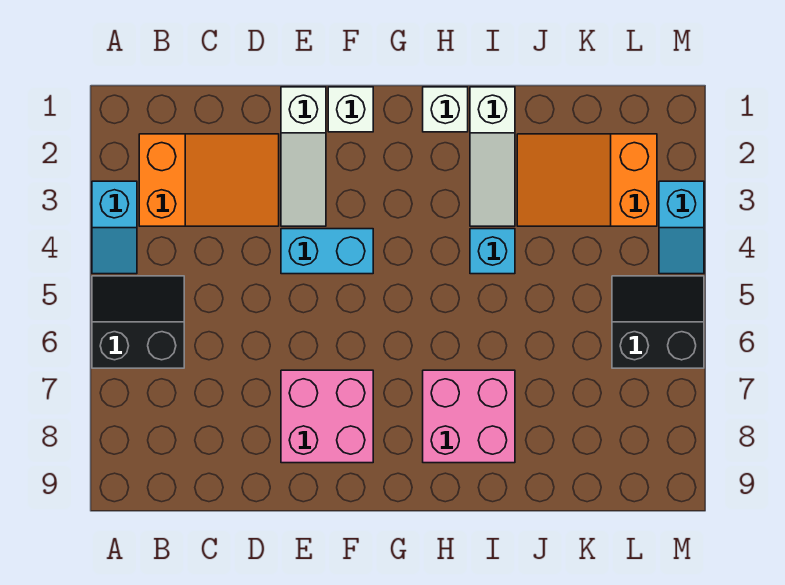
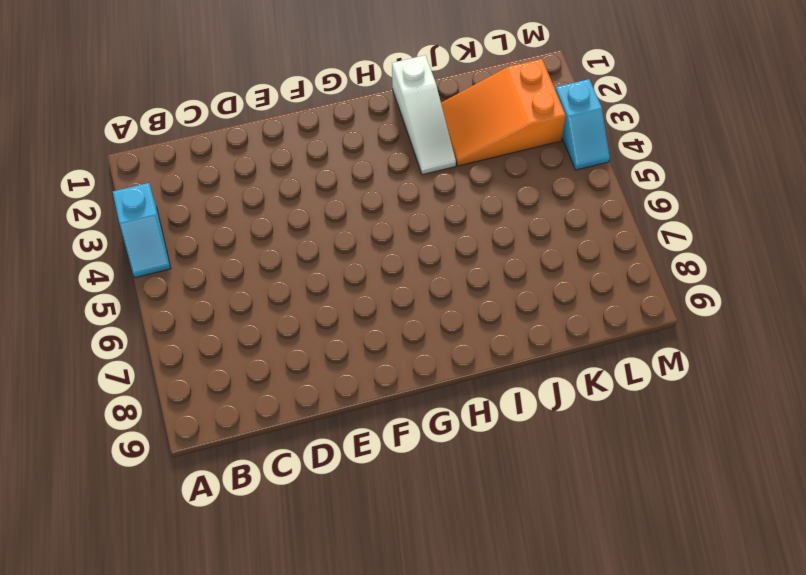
none -> black slope A5:B6 level 1 top 6
none -> orange slope B2:D3 level 1 top B
none -> white slope E1:E3 level 1 top 1

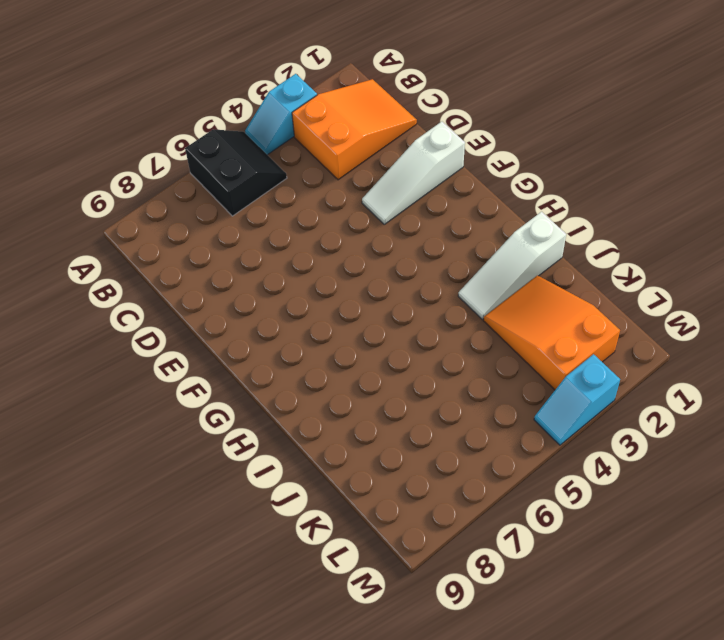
orange slope B1:C3 level 1 top 3 -> orange slope B2:D3 level 1 top B
none -> cyan brick E4:F4 level 1
none -> pink brick E7:F8 level 1
none -> white brick F1 level 1

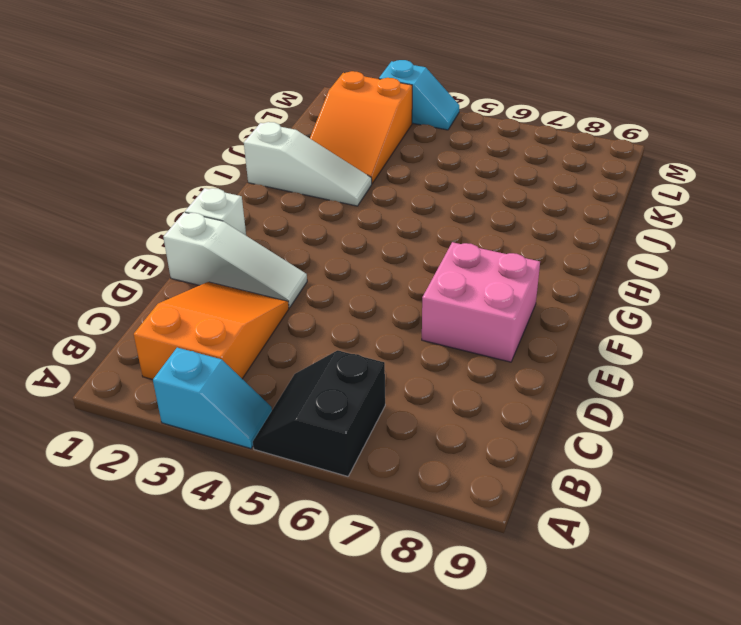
none -> cyan brick E4:F4 level 1
none -> white brick H1 level 1
none -> pink brick H7:I8 level 1

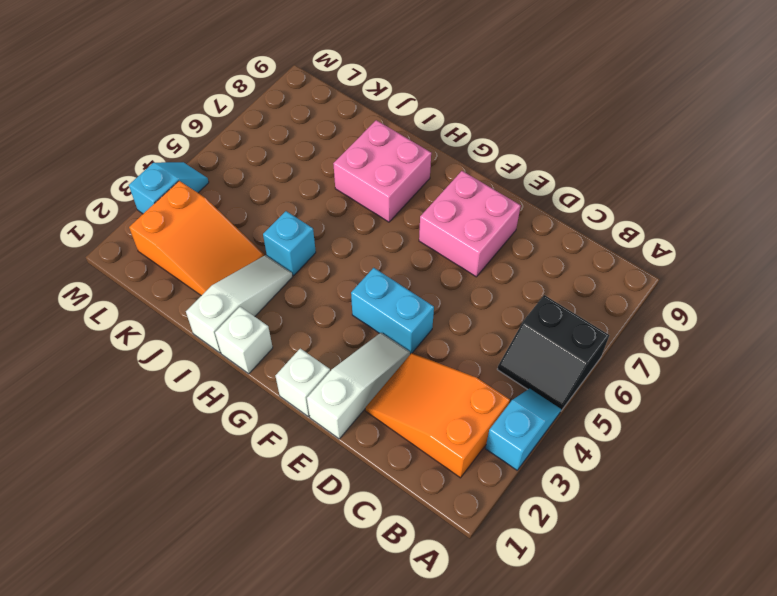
none -> black slope L5:M6 level 1 top 6

